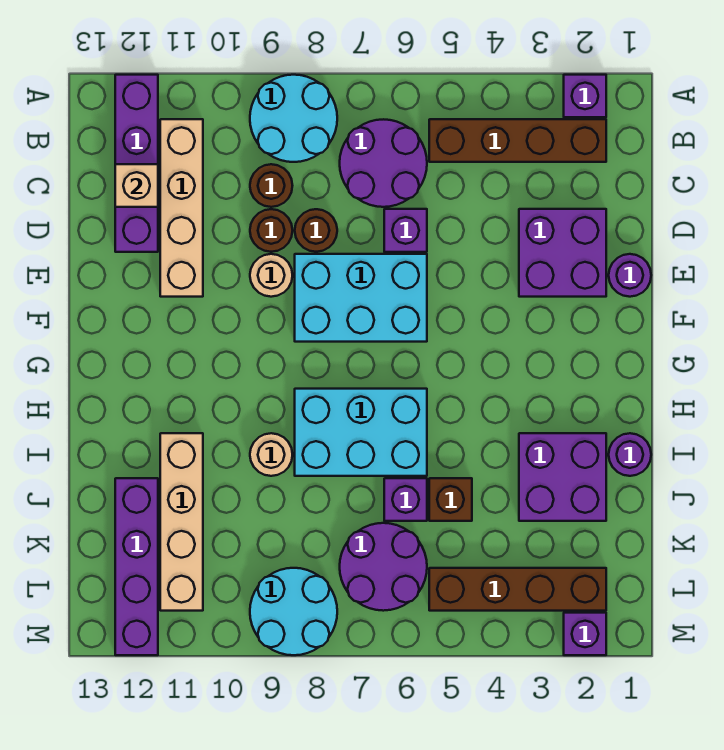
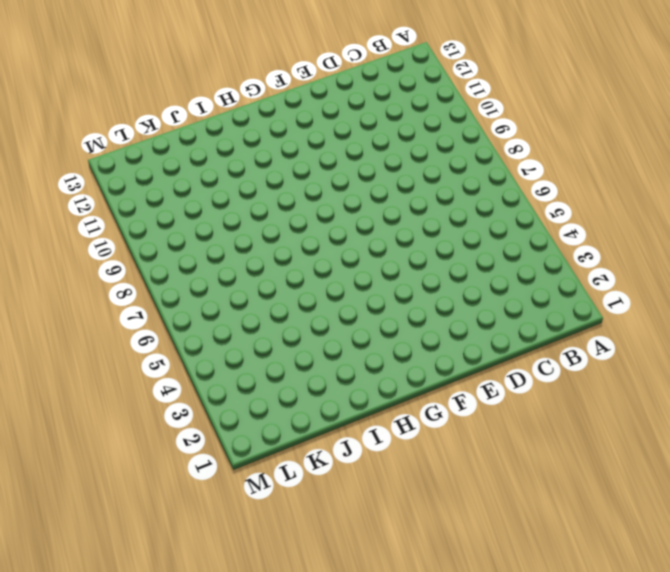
none -> purple brick A2 level 1
none -> cyan round brick A8:B9 level 1
none -> purple brick A12:D12 level 1

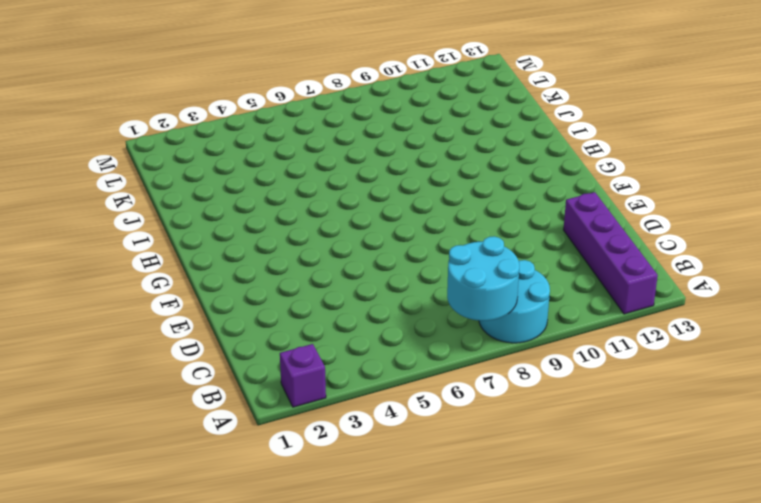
cyan round brick A7:B8 level 2 -> cyan round brick L8:M9 level 1
none -> brown brick B2:B5 level 1
none -> purple round brick B6:C7 level 1
none -> tan brick B11:E11 level 1

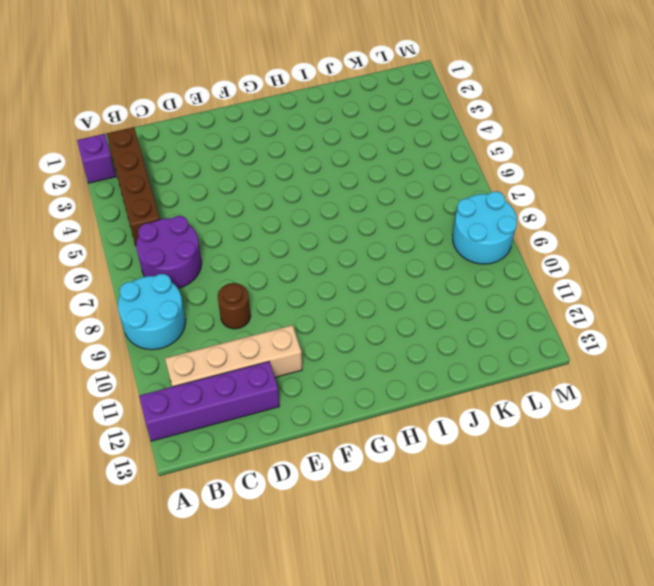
none -> brown round brick C9 level 1
none -> purple brick D2:E3 level 1
none -> purple brick D6 level 1

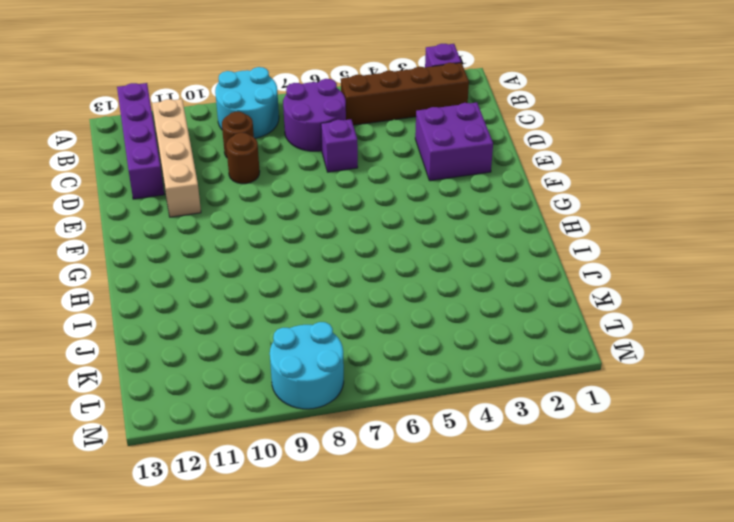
none -> brown round brick D8 level 1
none -> purple round brick E1 level 1
none -> cyan brick E6:F8 level 1

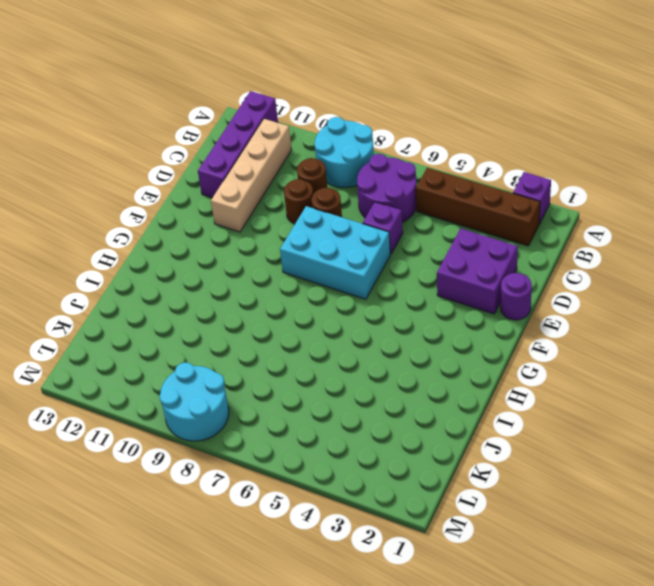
none -> tan round brick E9 level 1
none -> cyan brick H6:I8 level 1
none -> purple round brick I1 level 1

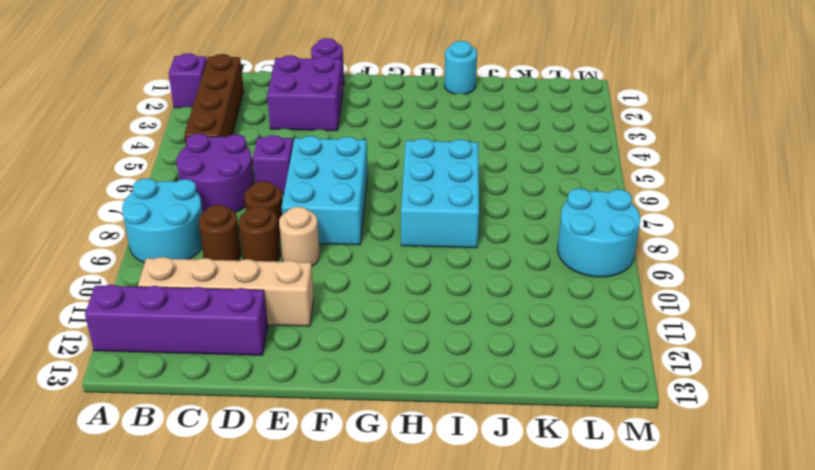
cyan round brick I1 level 1 -> purple round brick I1 level 1
none -> purple brick I2:J3 level 1
none -> tan round brick I9 level 1
none -> tan brick I11:L11 level 1

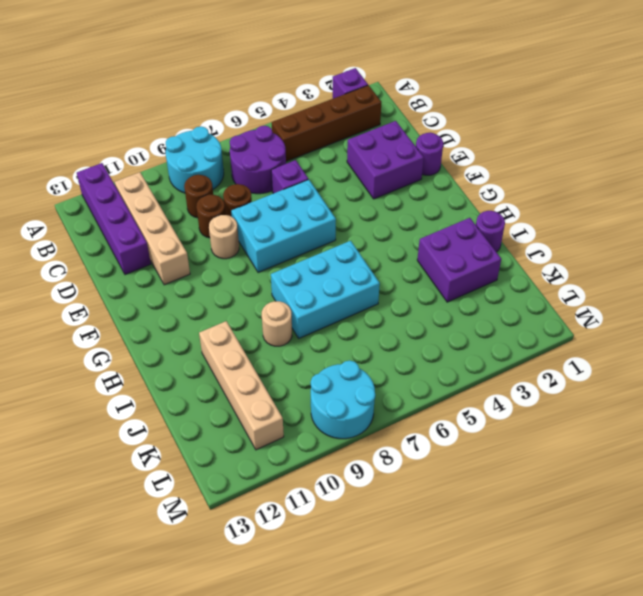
none -> brown brick J5 level 1
none -> purple brick J6 level 1
none -> purple brick J12:M12 level 1

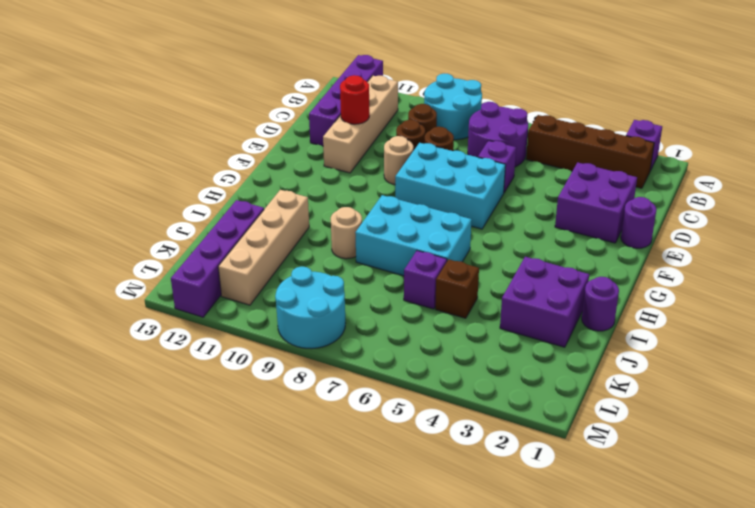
red round brick D11 level 2 -> none
none -> purple round brick K6:L7 level 1
none -> brown brick L2:L5 level 1
none -> purple brick M2 level 1

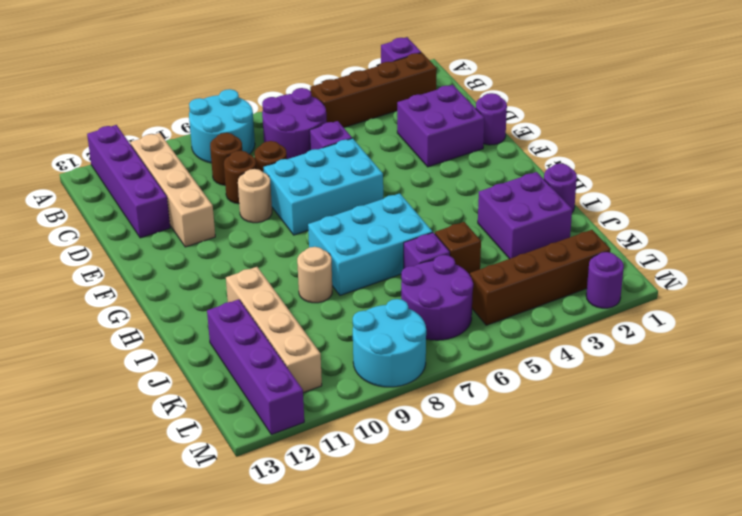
purple round brick M2 level 1 -> purple brick M2 level 1
none -> tan brick C12 level 2

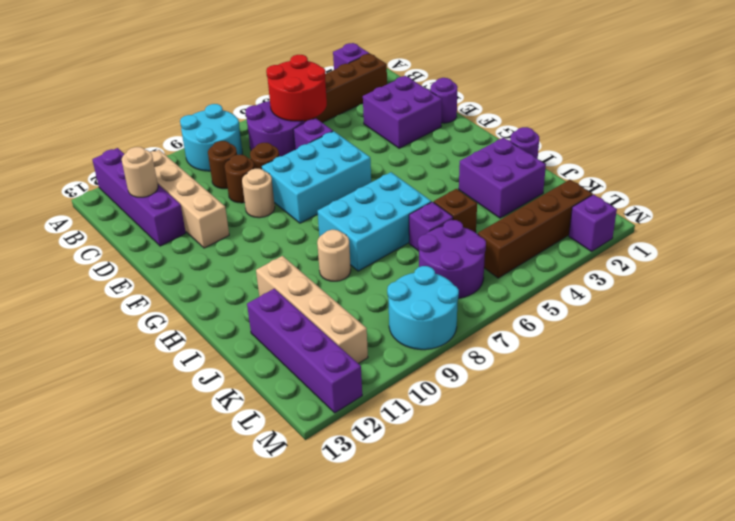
red round brick B5:C6 level 2 -> none
tan round brick C12 level 2 -> tan brick C12 level 2

